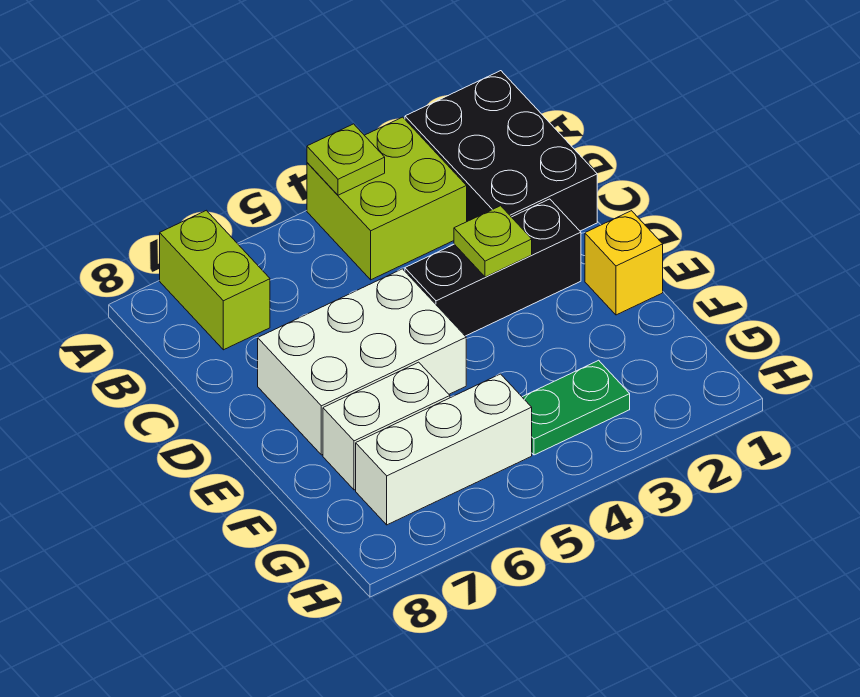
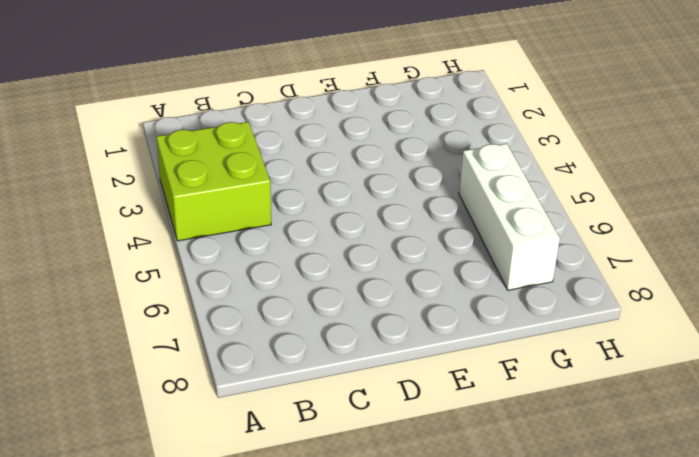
none -> black brick A1:C2 level 1
none -> lime brick A7:B7 level 1

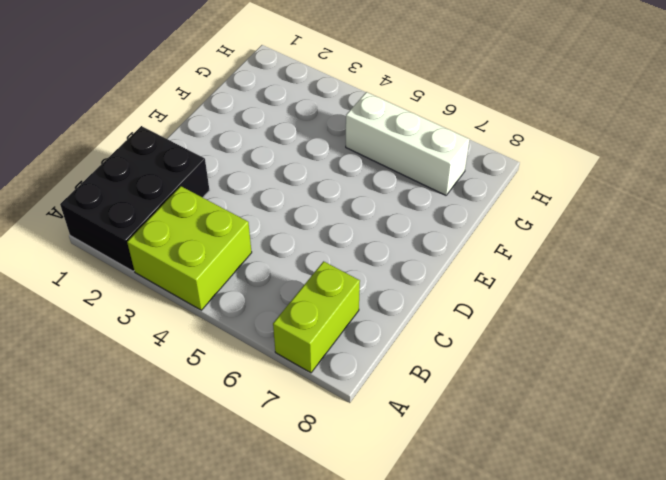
none -> black brick D2:D4 level 1
none -> white brick D5:E7 level 1

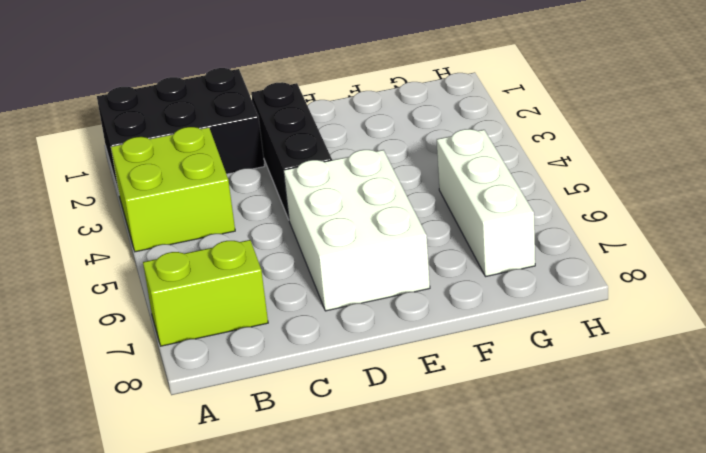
none -> yellow brick E1 level 1
none -> white brick F6:F7 level 1

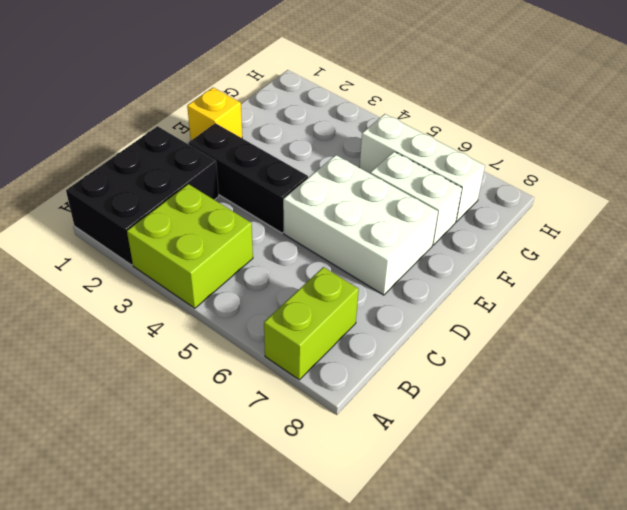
none -> green plate G3:G4 level 1
none -> lime plate A4 level 2

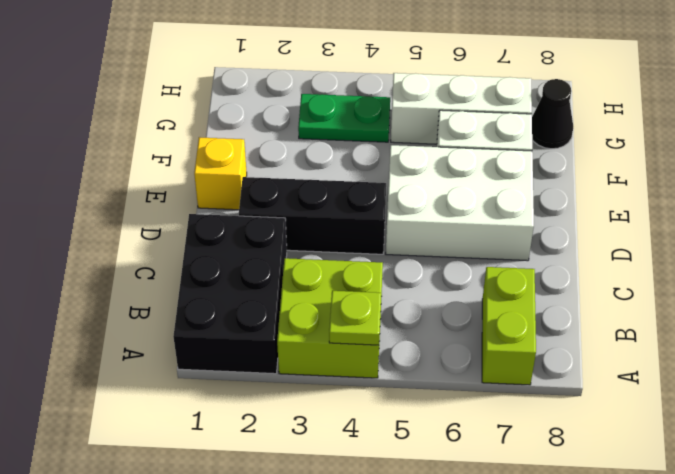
black cone G8 level 1 -> none
none -> lime plate D3 level 2

